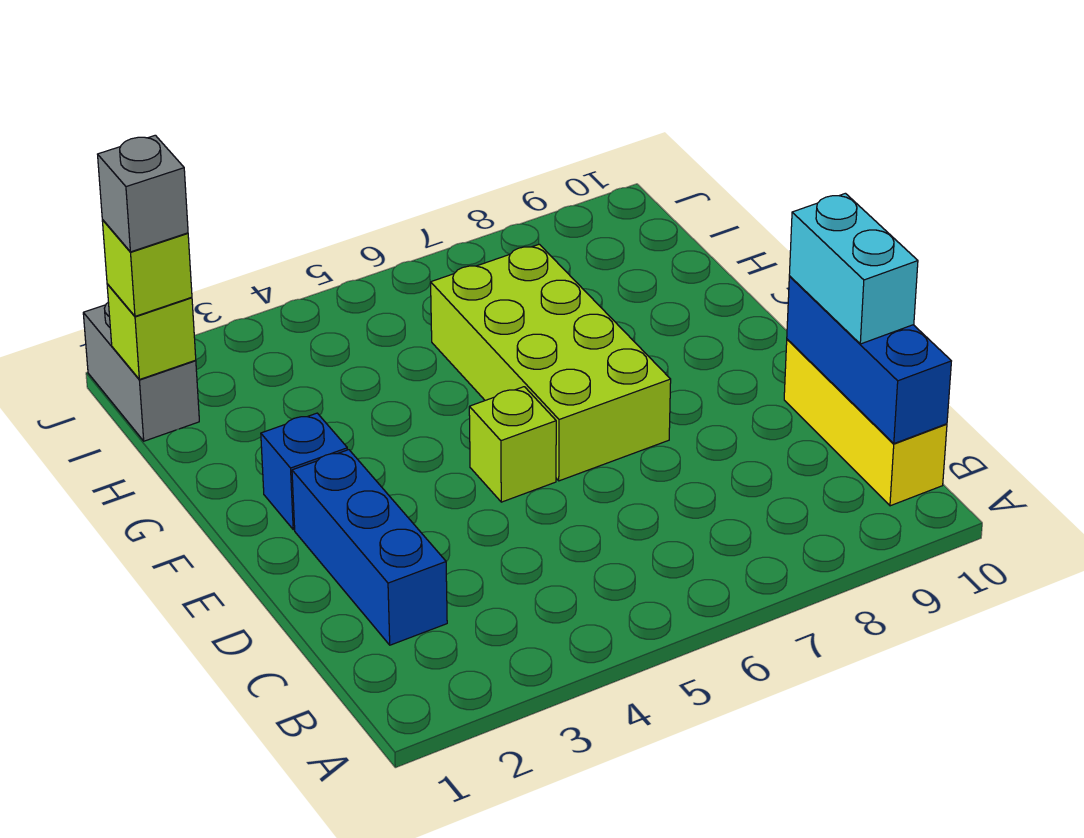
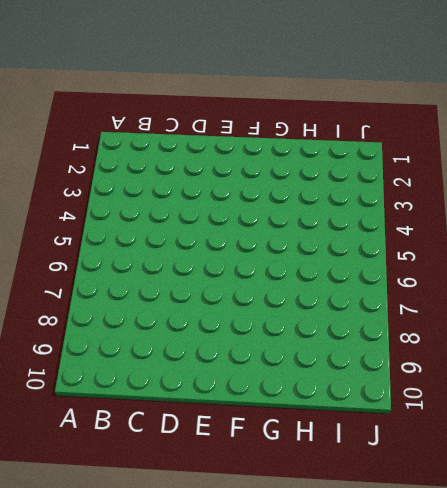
none -> yellow brick B10:D10 level 1
none -> blue brick C2:E2 level 1

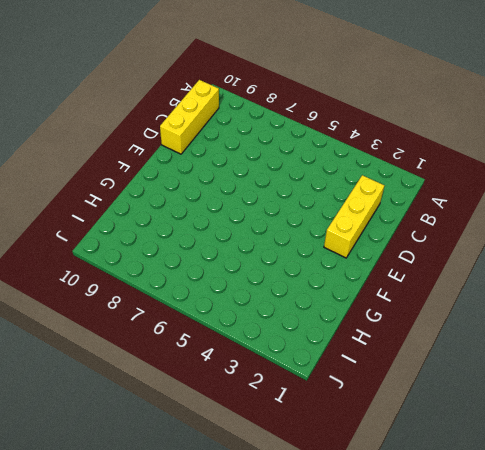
yellow brick C2:E2 level 1 -> blue brick C2:E2 level 1
none -> lime brick E5 level 1
none -> lime brick E6:H7 level 1

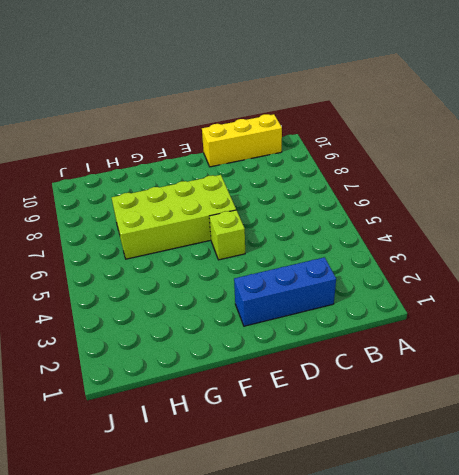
none -> blue brick F2 level 1
none -> grey brick I1:J1 level 1

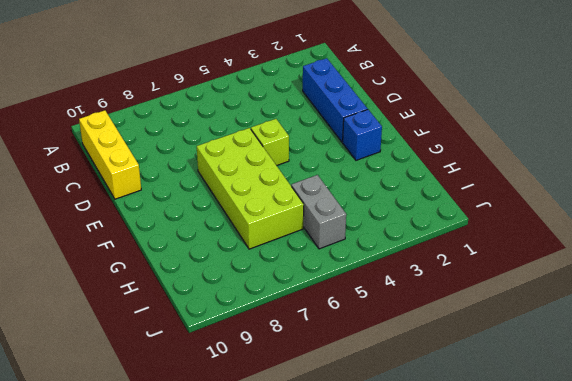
grey brick H5:I5 level 1 -> grey brick I1:J1 level 1
none -> blue brick B10:D10 level 2
none -> lime brick I1 level 2

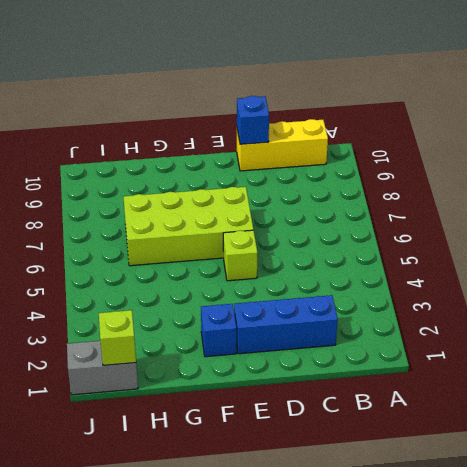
blue brick D10 level 2 -> blue brick B10:D10 level 2
none -> cyan brick C10:D10 level 3
none -> lime brick I1 level 3

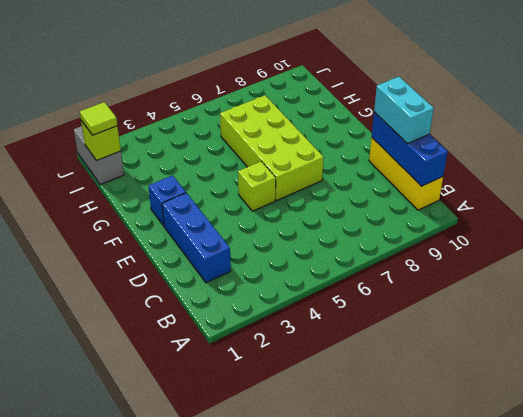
lime tile I1 level 3 -> lime brick I1 level 3
none -> grey brick I1 level 4

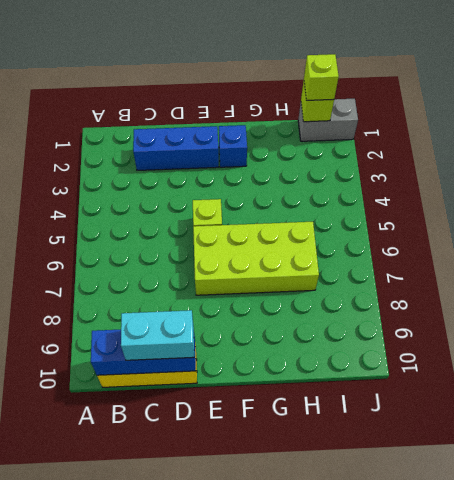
none -> grey brick I1 level 4

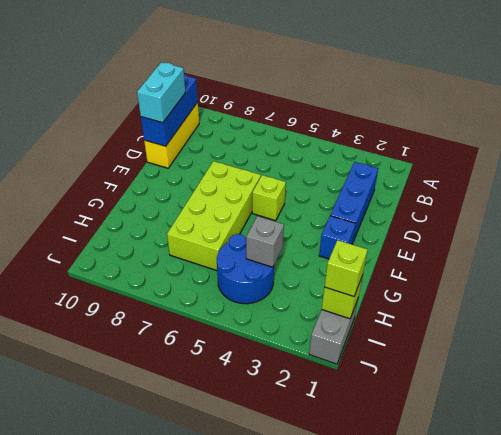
blue round brick H4:I5 level 1 -> none
grey brick H4 level 2 -> grey brick I1 level 4

